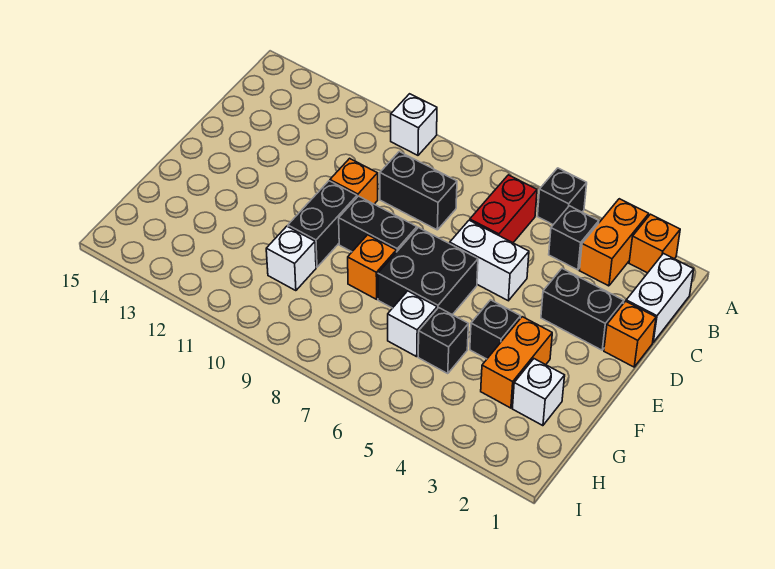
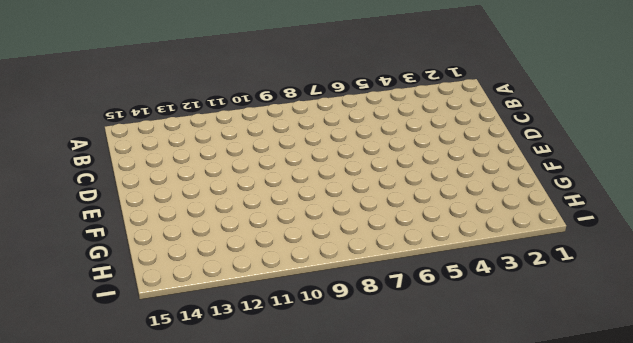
none -> orange brick A2 level 1
none -> orange brick A3:B3 level 1
none -> black brick A5 level 1

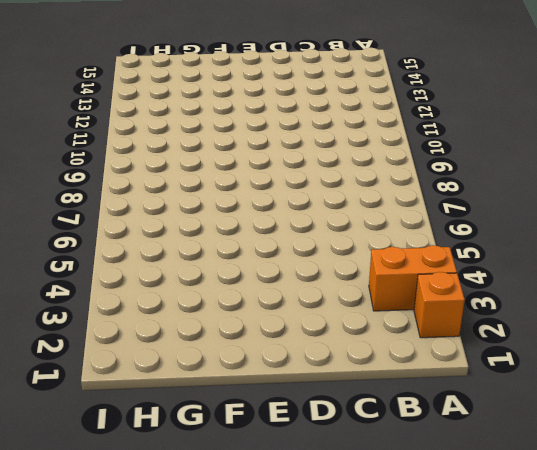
none -> black brick A5 level 1
none -> white brick A10 level 1
none -> white brick B1:C1 level 1

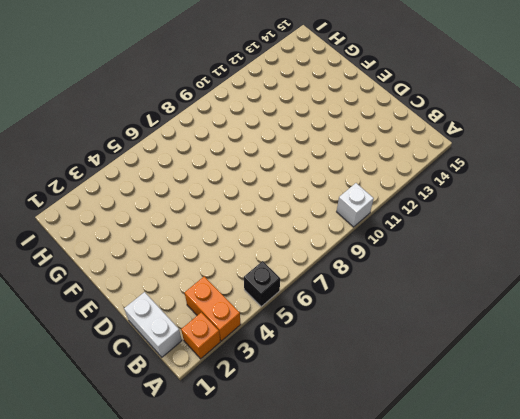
none -> black brick B4 level 1
none -> red brick B6:C6 level 1
none -> black brick C8:C9 level 1

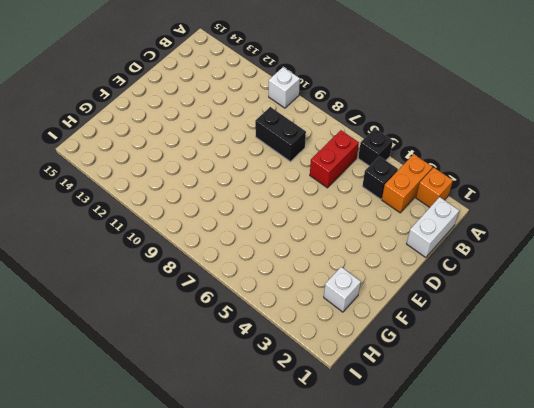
none -> orange brick D1 level 1
none -> black brick D2:D3 level 1
none -> white brick D5:D6 level 1

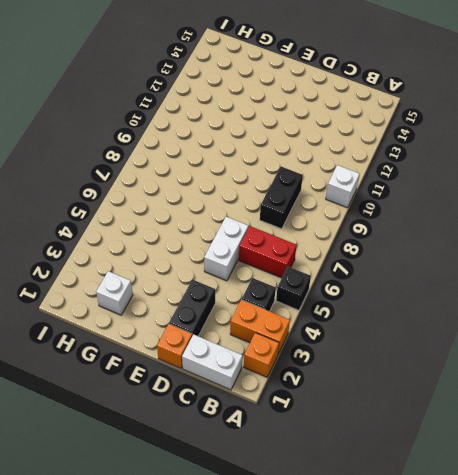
none -> orange brick D10 level 1
none -> black brick E6:F7 level 1
none -> black brick E8:E9 level 1

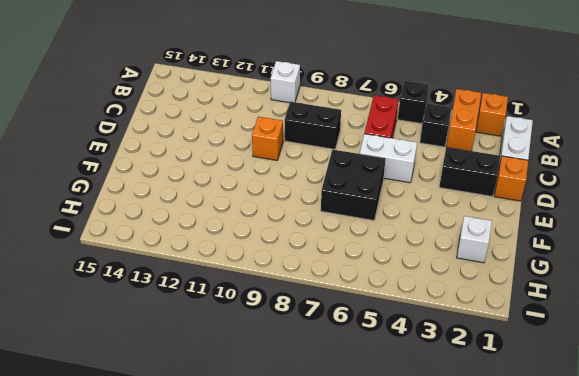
none -> black brick E8:E9 level 1
none -> black brick E10:F10 level 1
none -> orange brick F3:G3 level 1

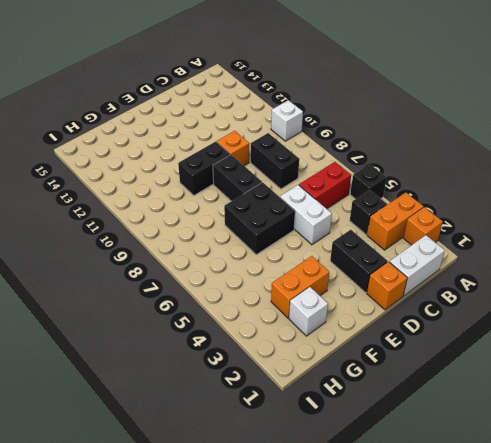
none -> black brick F4 level 1
none -> orange brick F8 level 1
none -> black brick G5 level 1

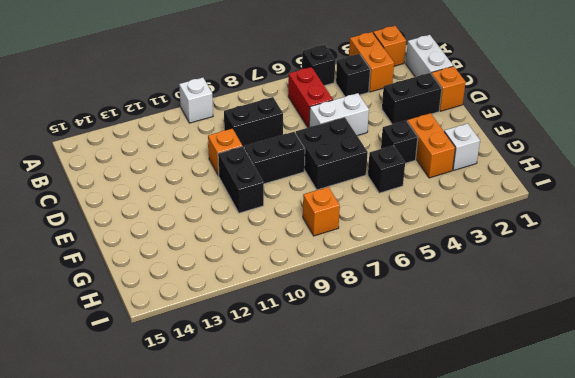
orange brick H8 level 1 -> orange brick F8 level 1
none -> white brick G6 level 1
none -> white brick G10 level 1

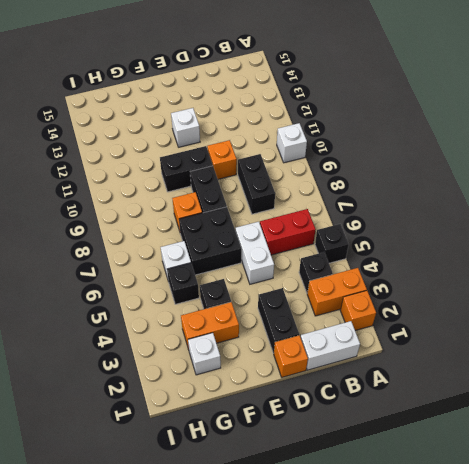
white brick E12 level 1 -> white brick G10 level 1

